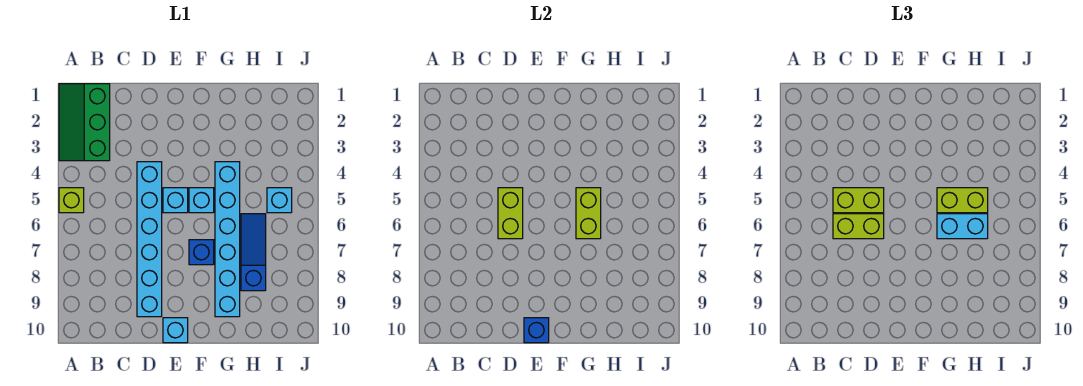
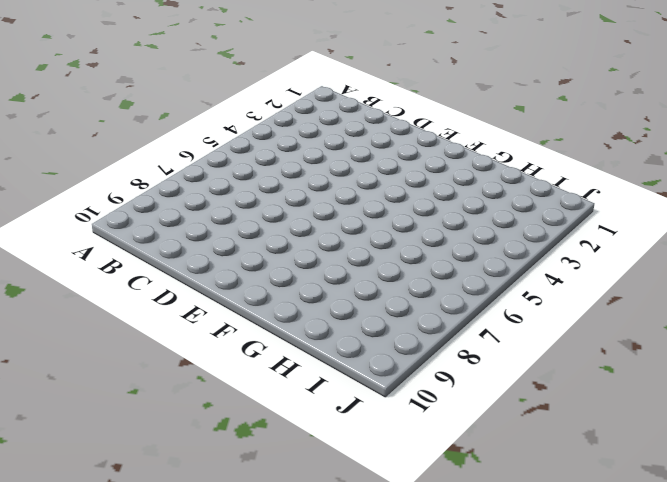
none -> green slope A1:B3 level 1 top B
none -> lime brick A5 level 1
none -> cyan brick D4:D9 level 1

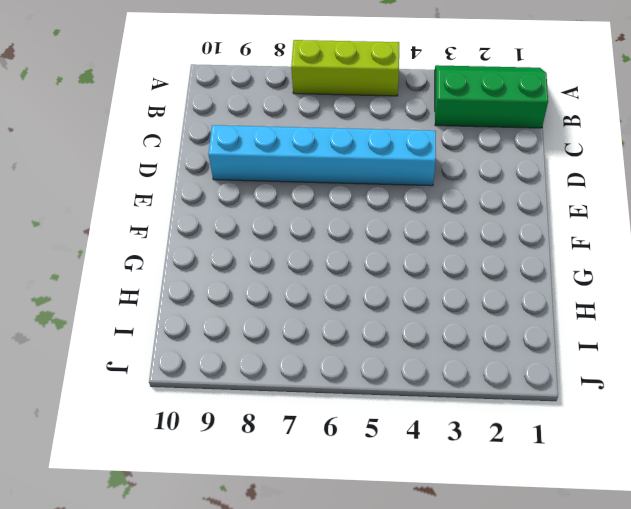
lime brick A5:A7 level 1 -> lime brick A5 level 1
none -> cyan brick E5 level 1
none -> cyan brick E10 level 1
none -> cyan brick F5 level 1

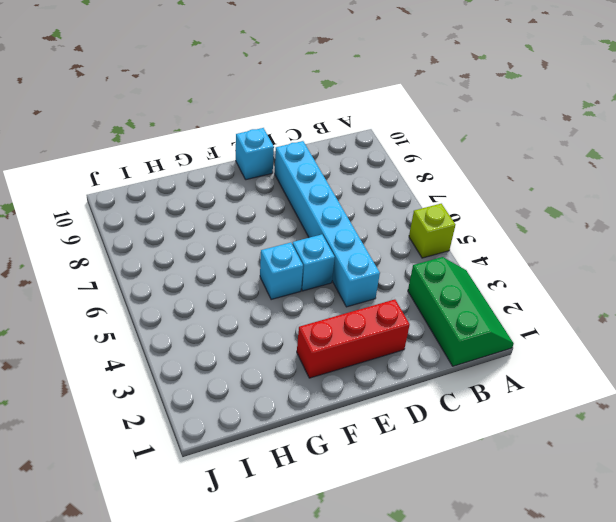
red brick D2:F2 level 1 -> none
none -> blue brick F7 level 1
none -> cyan brick G4:G9 level 1
none -> blue slope H6:H8 level 1 top 8

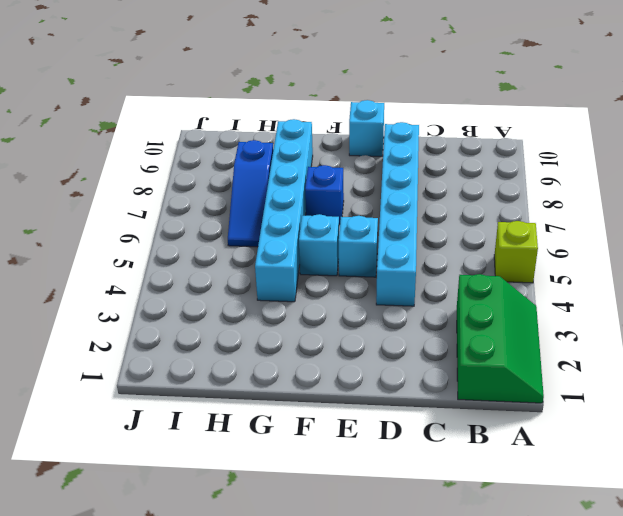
none -> cyan brick I5 level 1
none -> lime brick D5:D6 level 2
none -> blue brick E10 level 2

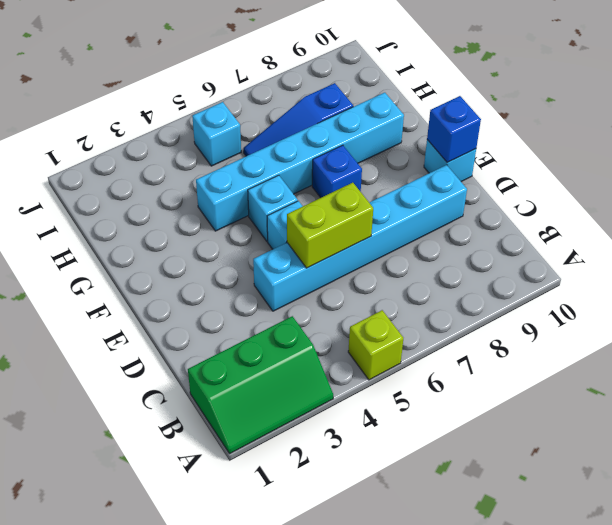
none -> lime brick G5:G6 level 2
none -> lime brick C5:D5 level 3
none -> lime brick C6:D6 level 3

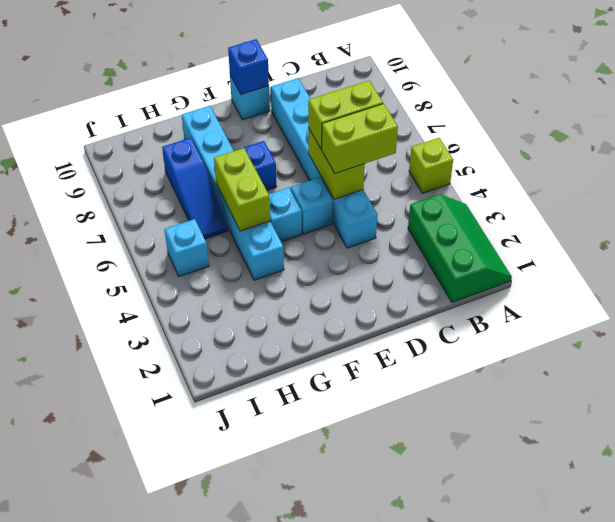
none -> lime brick G5:H5 level 3
none -> cyan brick G6:H6 level 3

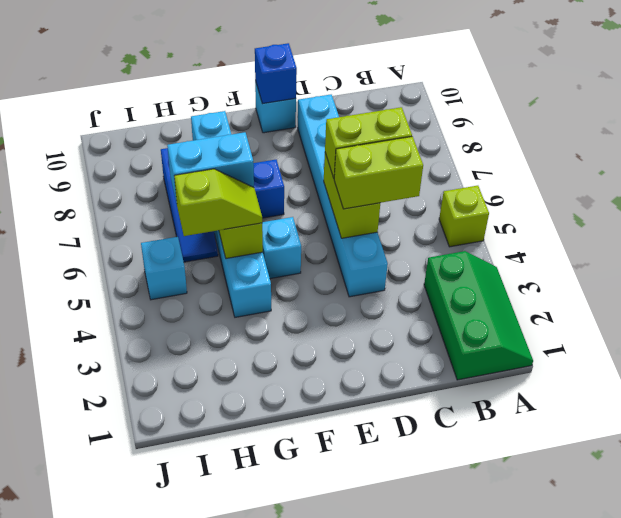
lime slope G5:H5 level 3 top H -> lime brick G5:H5 level 3
none -> cyan brick E5 level 1

